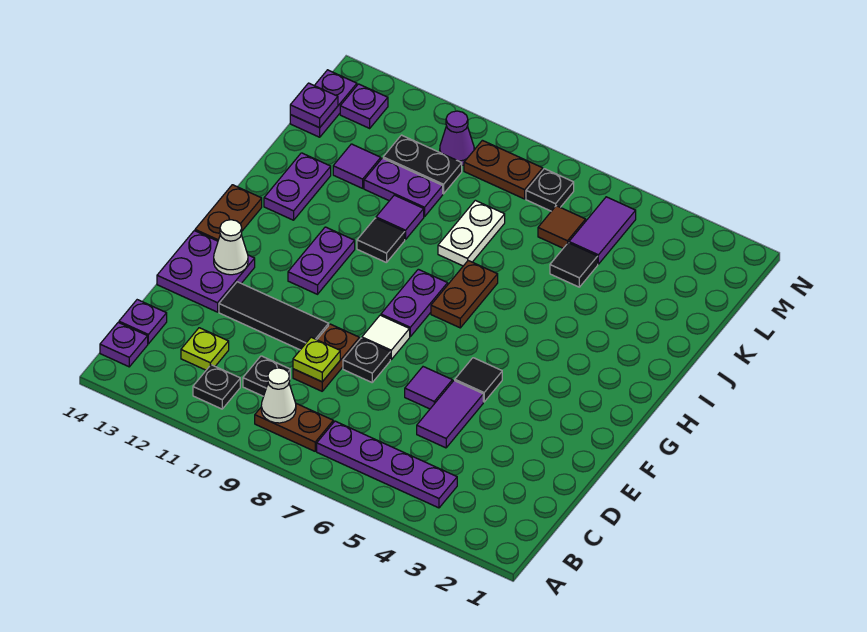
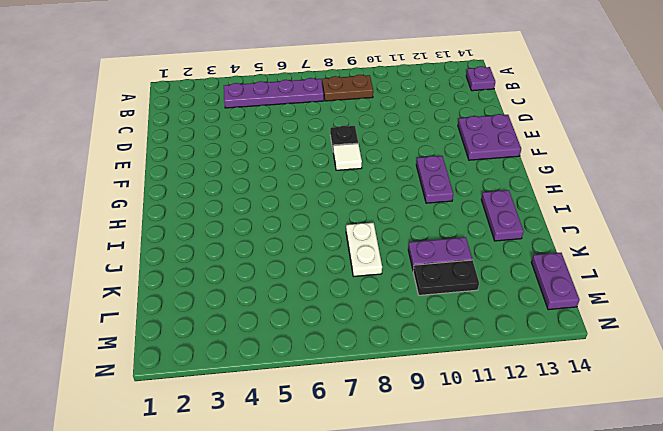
none -> black plate B11 level 1
none -> black plate C10 level 1
none -> lime plate C12 level 1
none -> purple plate C14 level 1

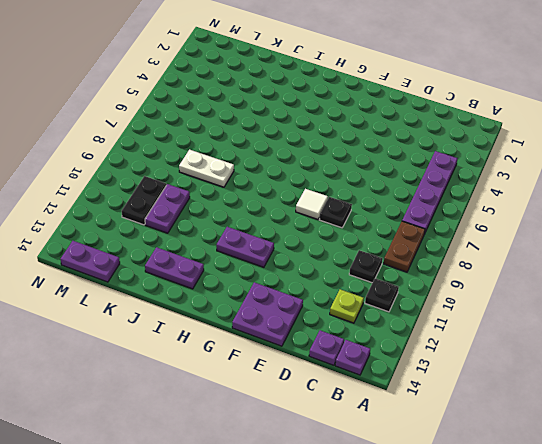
none -> purple tile D5:E5 level 1
none -> brown plate D9:E9 level 1
none -> purple tile E6 level 1
none -> black tile E10:E12 level 1

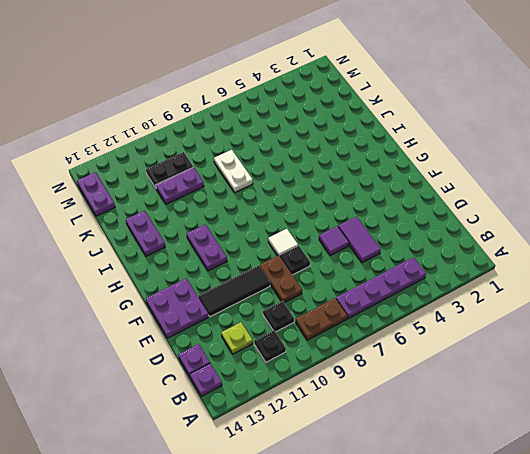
none -> black tile F5 level 1
none -> purple plate G8:H8 level 1
none -> brown plate G14:H14 level 1
none -> brown plate H7:I7 level 1

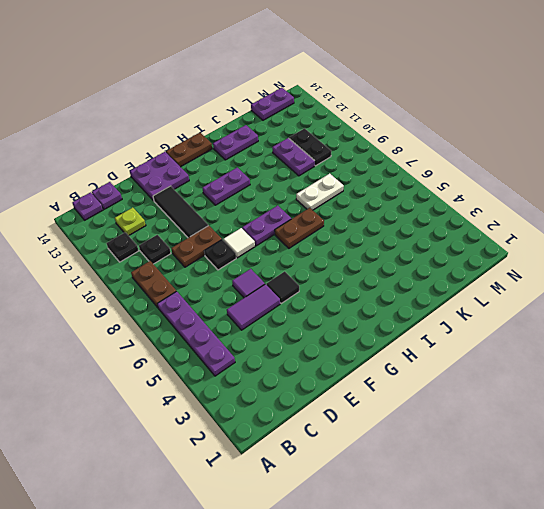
none -> black tile I10 level 1
none -> purple tile J10 level 1
none -> black tile K5 level 1
none -> purple tile K12 level 1

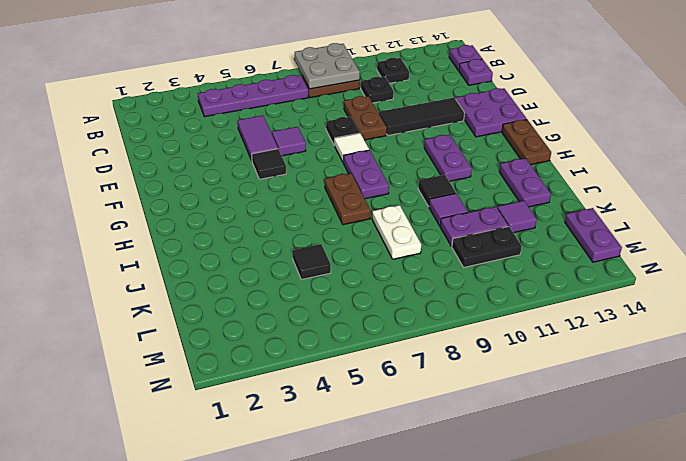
grey plate A8:B9 level 2 -> white cone B9 level 2
none -> lime plate C12 level 1
none -> purple tile L5:M5 level 1
none -> brown tile L6 level 1
none -> black plate M7 level 1

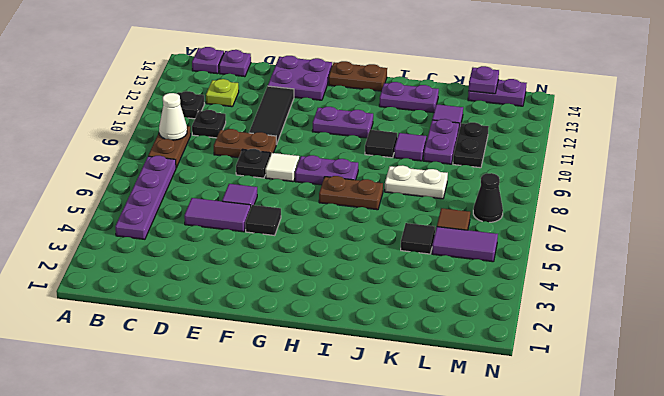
black cone M7 level 1 -> black plate M7 level 1
none -> brown plate M8:M9 level 1
none -> purple cone M10 level 1
none -> purple plate M13 level 1
none -> lime plate D9 level 2

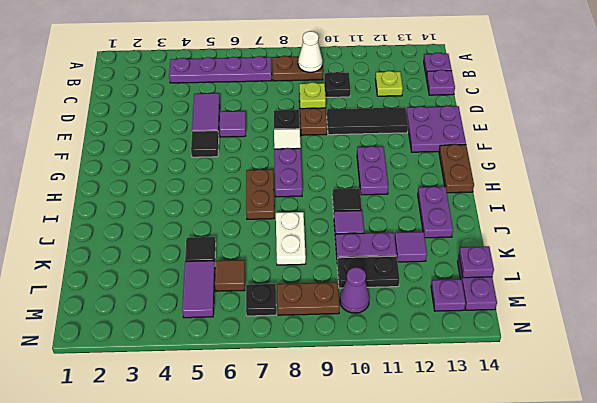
none -> black plate B11 level 1
none -> white cone F13 level 2

